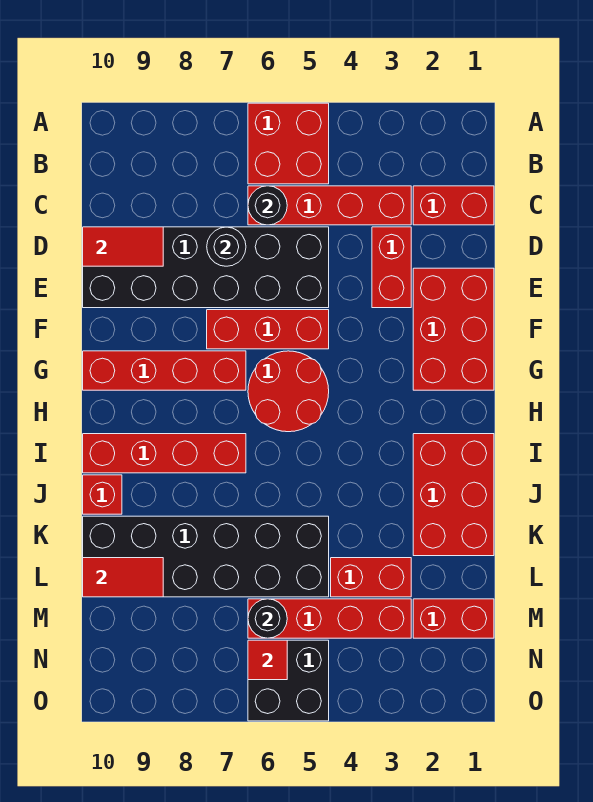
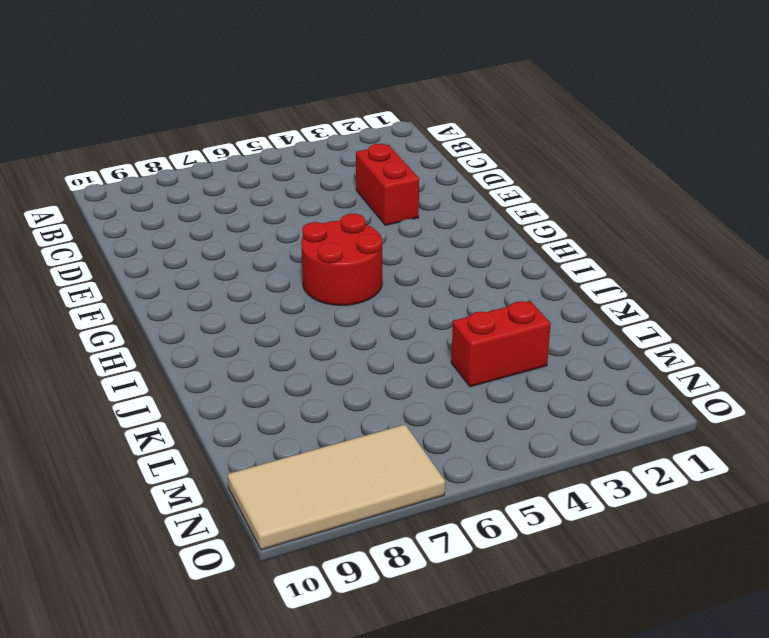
tan tile N7:O10 level 1 -> none
none -> red brick A5:B6 level 1
none -> red brick C1:C2 level 1
none -> red brick C3:C6 level 1

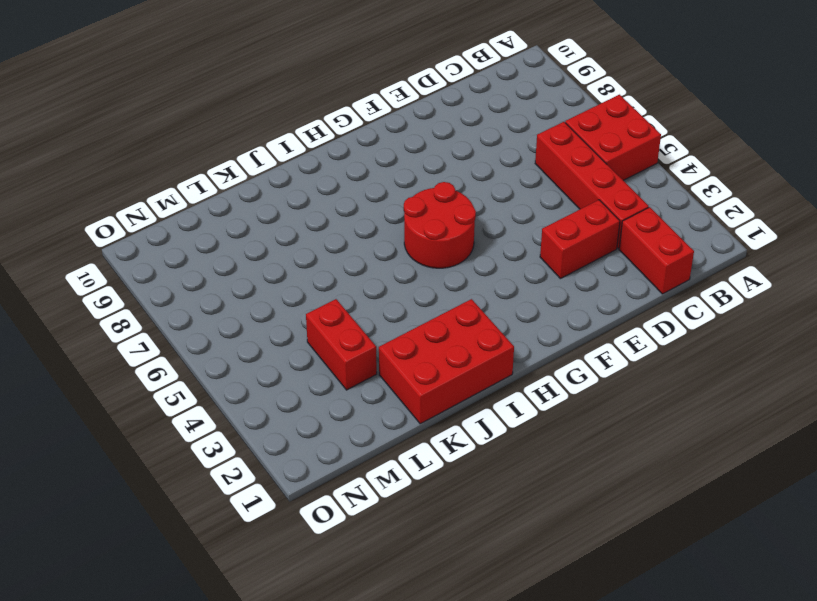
none -> black brick D5:E10 level 1
none -> red brick E1:G2 level 1
none -> red brick F5:F7 level 1

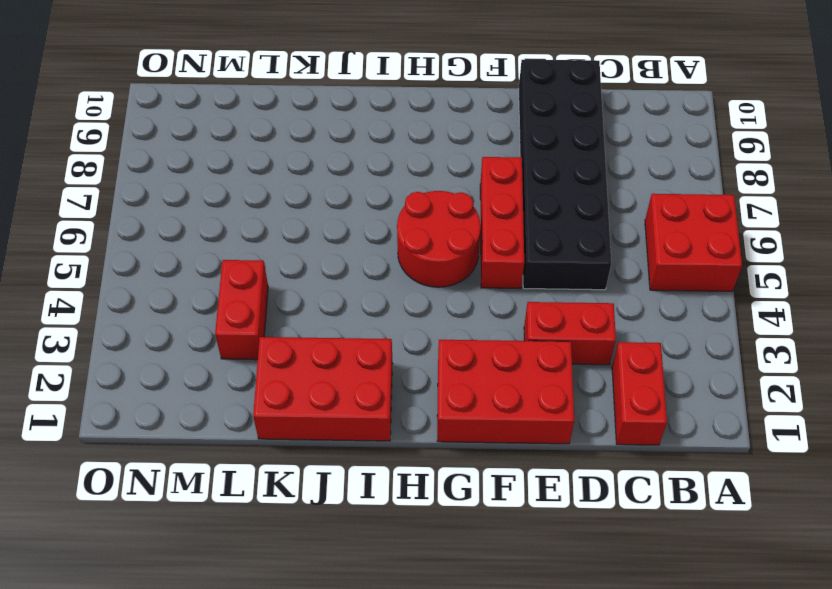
none -> red brick C3:C6 level 1
none -> red brick G7:G10 level 1
none -> red brick I7:I10 level 1

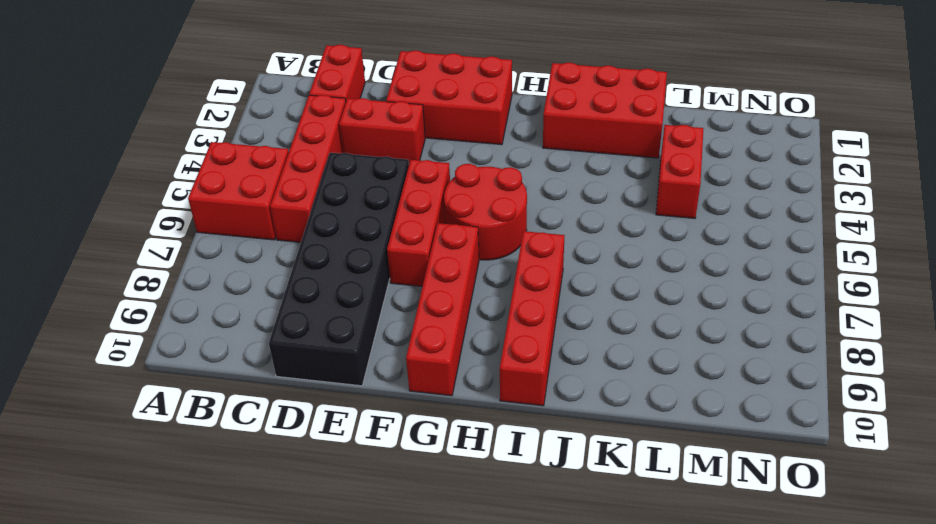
none -> red brick J10 level 1
none -> black brick K5:L10 level 1
none -> red brick M1:M2 level 1

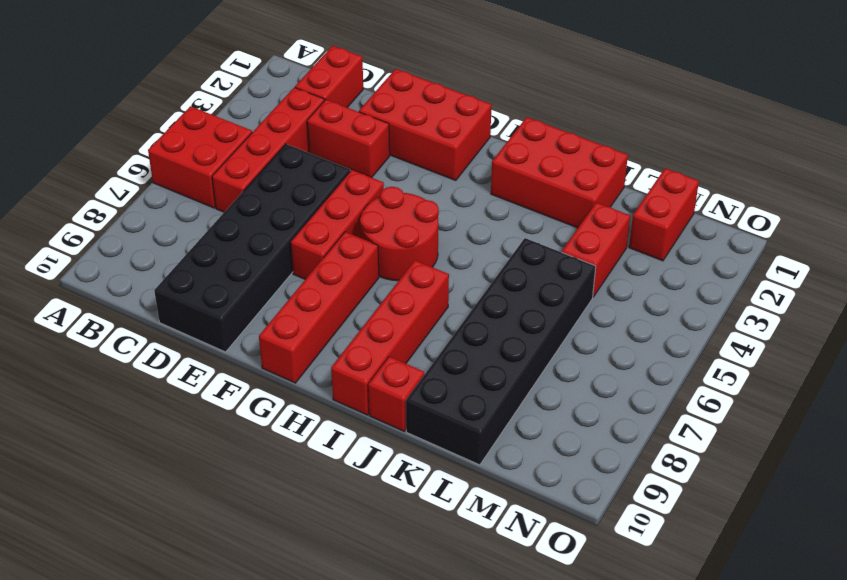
none -> red brick M3:M6 level 1
none -> black brick N5:O6 level 1
none -> black round brick C6 level 2

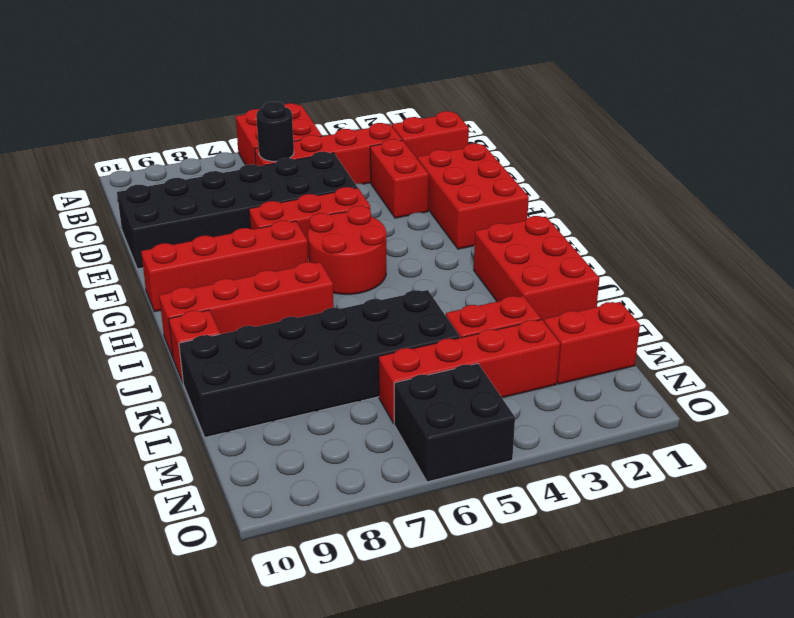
none -> black round brick D7 level 2
none -> red tile D9:D10 level 2
none -> red tile L9:L10 level 2

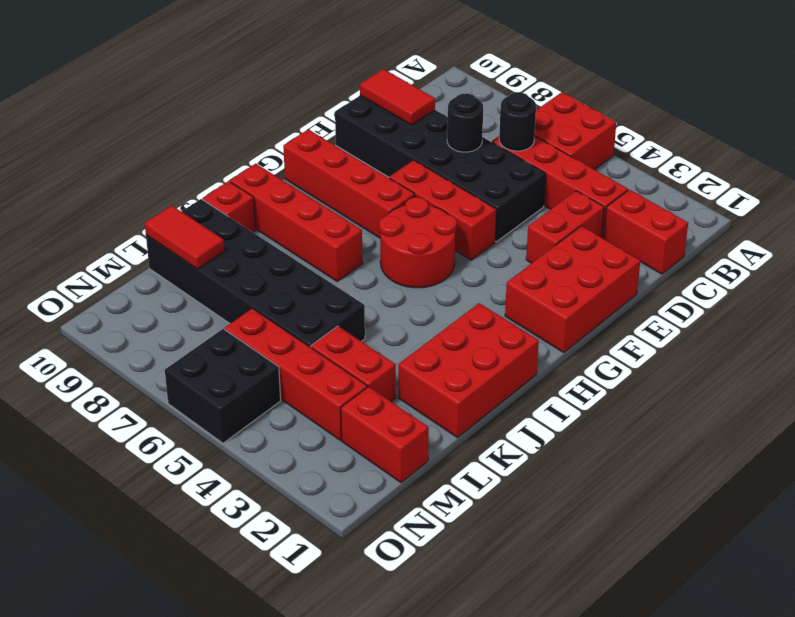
none -> black round brick M6 level 2
none -> red tile N6 level 2

